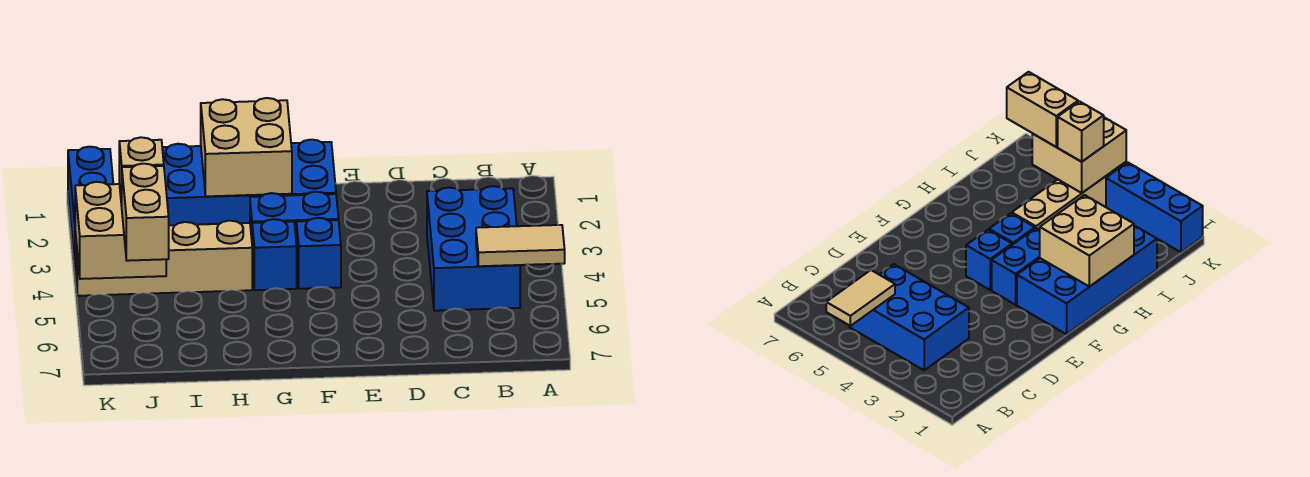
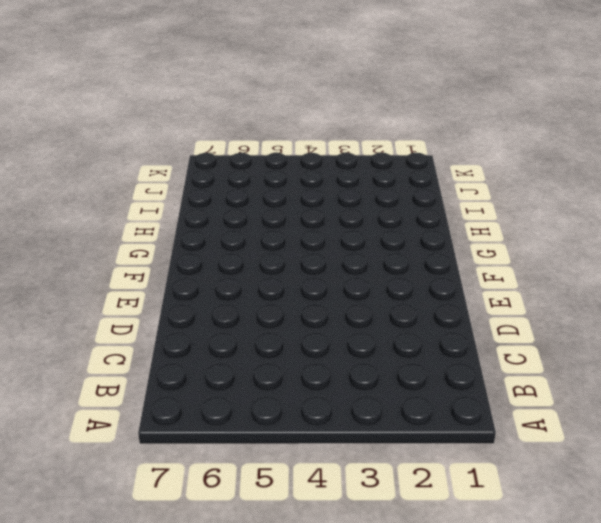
none -> blue brick B3:C5 level 1
none -> blue brick F1:I2 level 1
none -> blue brick F3:G3 level 1

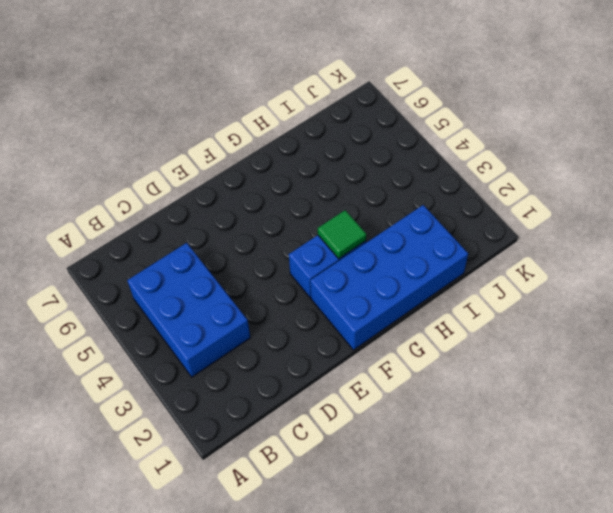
green tile G3 level 2 -> none
none -> blue brick F4 level 1
none -> blue brick G4 level 1
none -> tan brick H4:K4 level 1

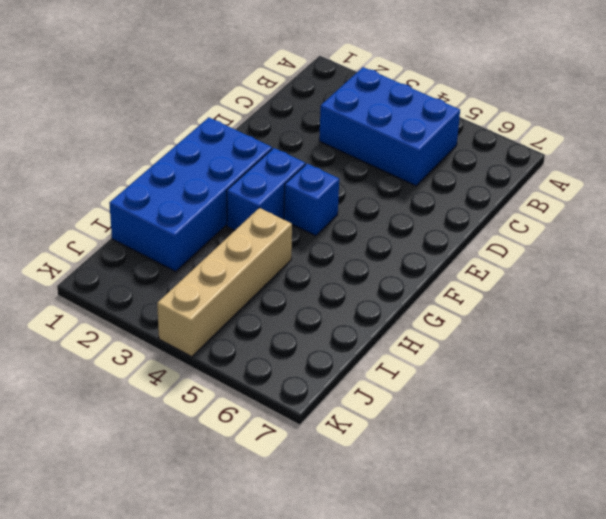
none -> blue brick G4 level 1
none -> blue brick K1:K3 level 1
none -> tan tile A5:B5 level 2

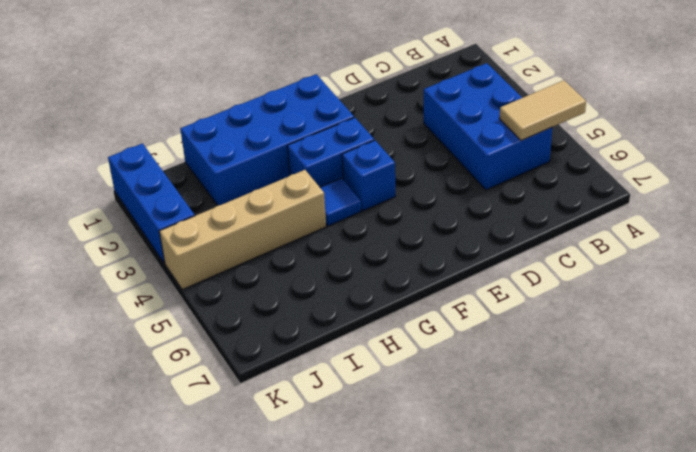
blue tile G4 level 1 -> blue brick G4 level 1
none -> tan brick G1:H2 level 2
none -> tan brick J4:K5 level 2
none -> tan brick J4 level 3

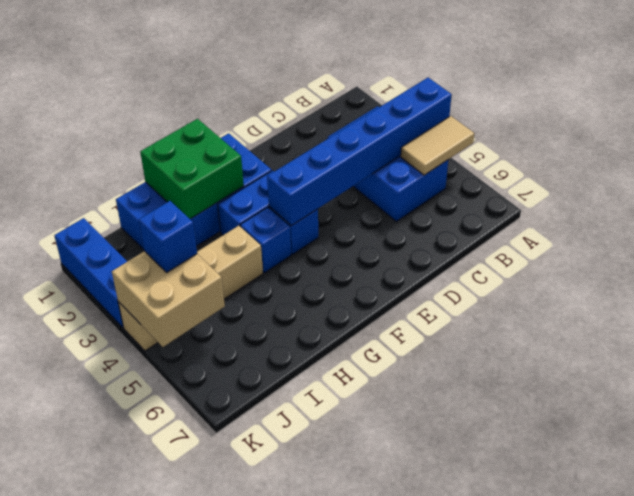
blue brick A4:F4 level 2 -> none
green brick G1:H2 level 2 -> tan brick G1:H2 level 2
blue brick J4 level 3 -> tan brick J4 level 3
none -> tan brick J5:J6 level 3

